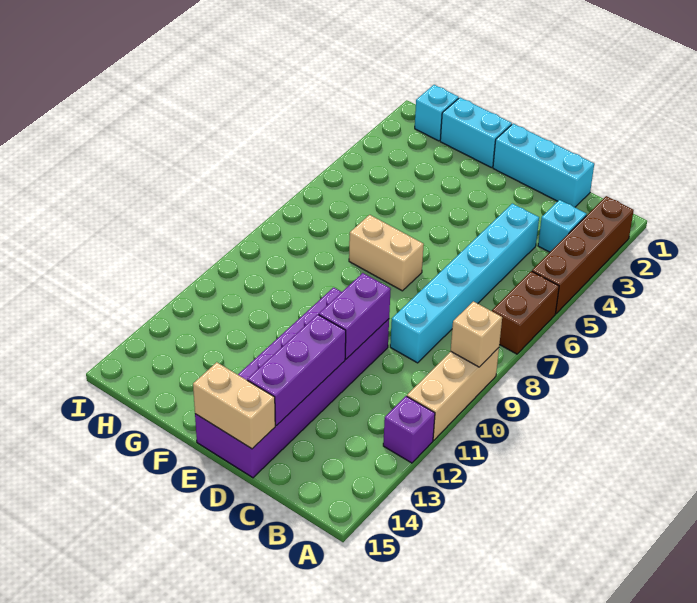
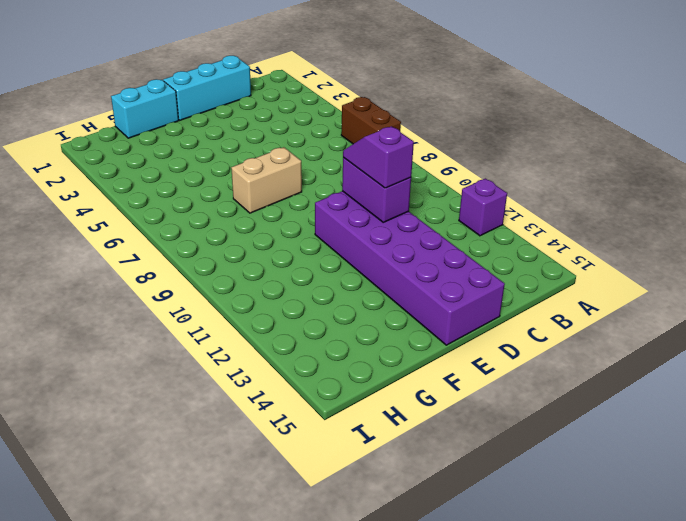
purple slope D10:D11 level 3 top 11 -> none
none -> brown brick A2:A5 level 1
none -> tan brick A9:A11 level 1
none -> cyan brick B3 level 1

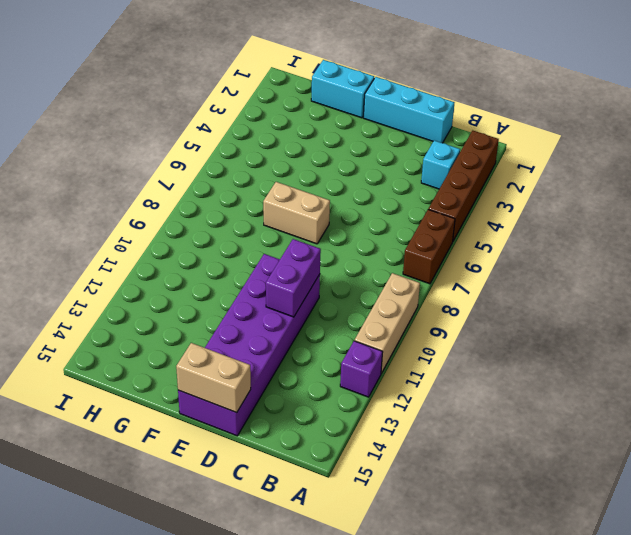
none -> cyan brick C4:C9 level 1
none -> cyan brick H1 level 1
none -> tan brick A9 level 2

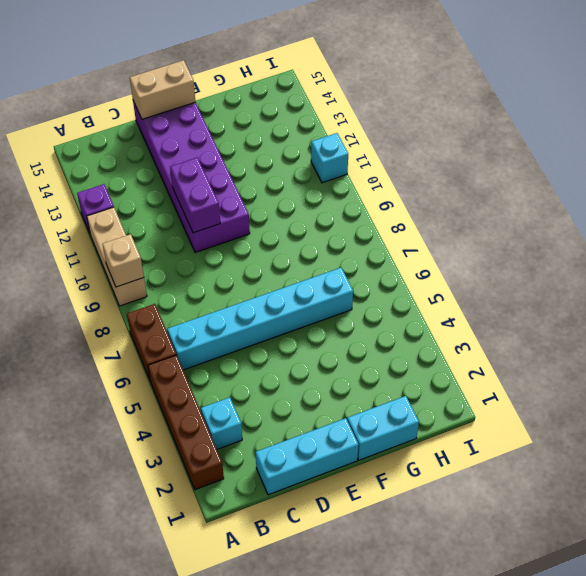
cyan brick B6:G6 level 1 -> cyan brick C4:C9 level 1
cyan brick I11 level 1 -> cyan brick H1 level 1
none -> tan brick E7:F7 level 1
none -> purple brick D12:D14 level 2

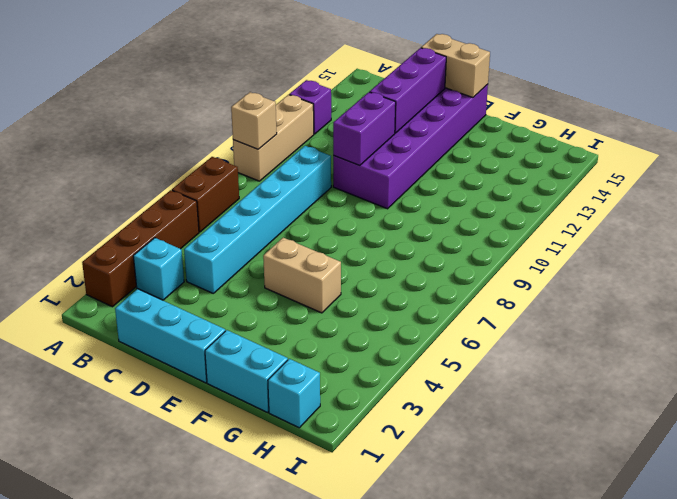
tan brick E5:F5 level 1 -> tan brick E7:F7 level 1

